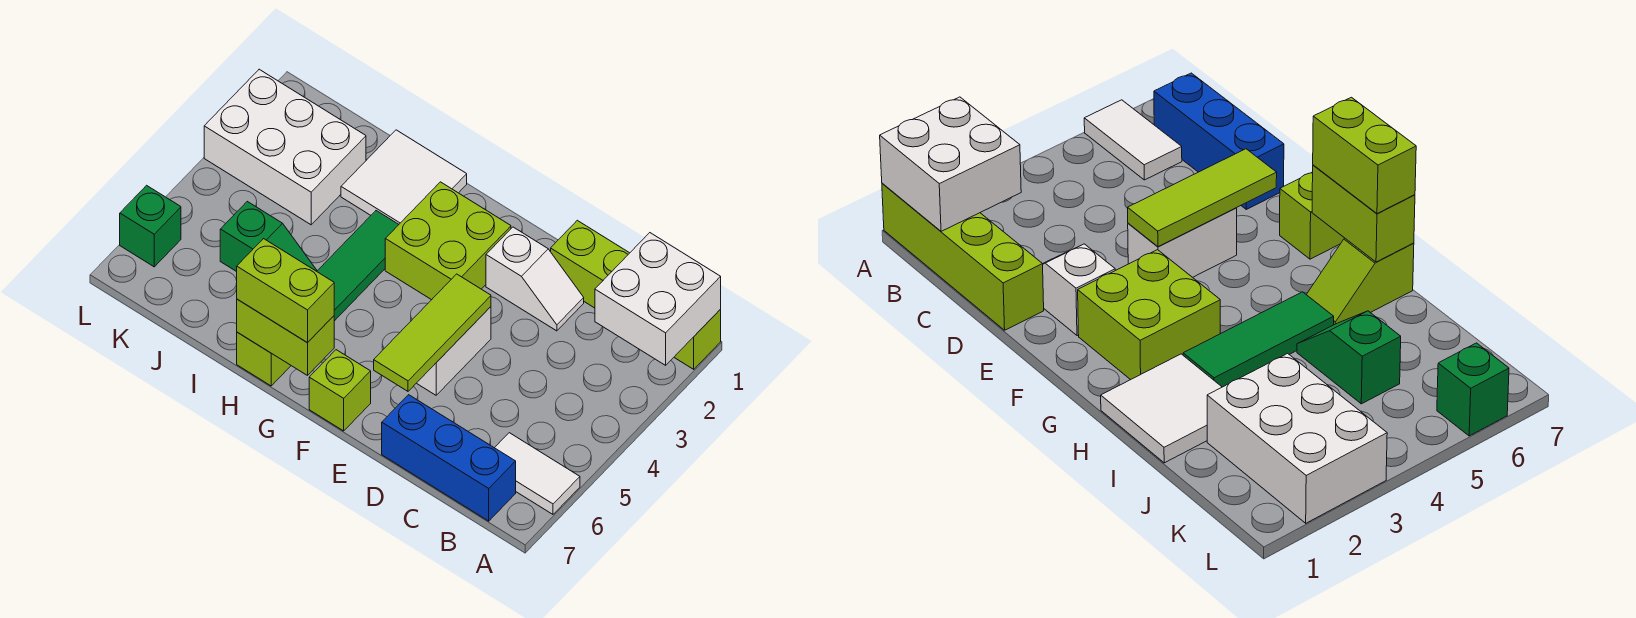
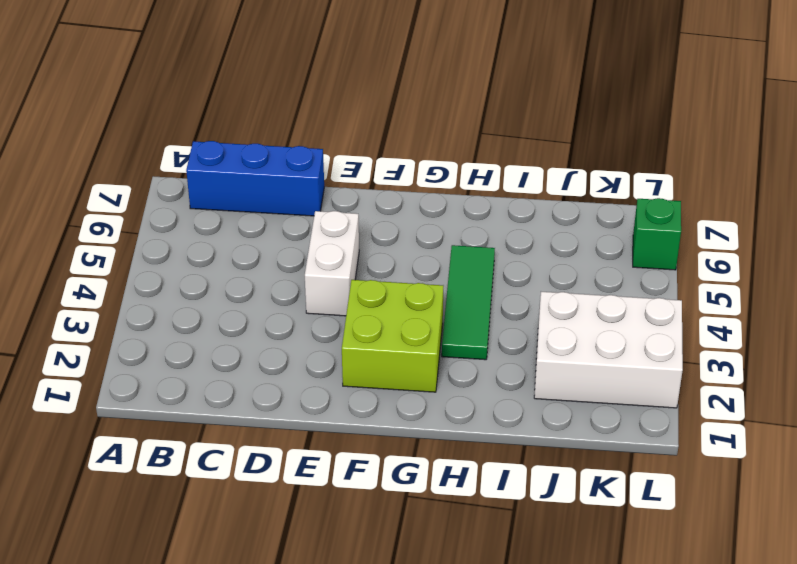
none -> lime brick A1:D1 level 1
none -> white tile A6:B6 level 1
none -> white slope D2:E2 level 1 top E

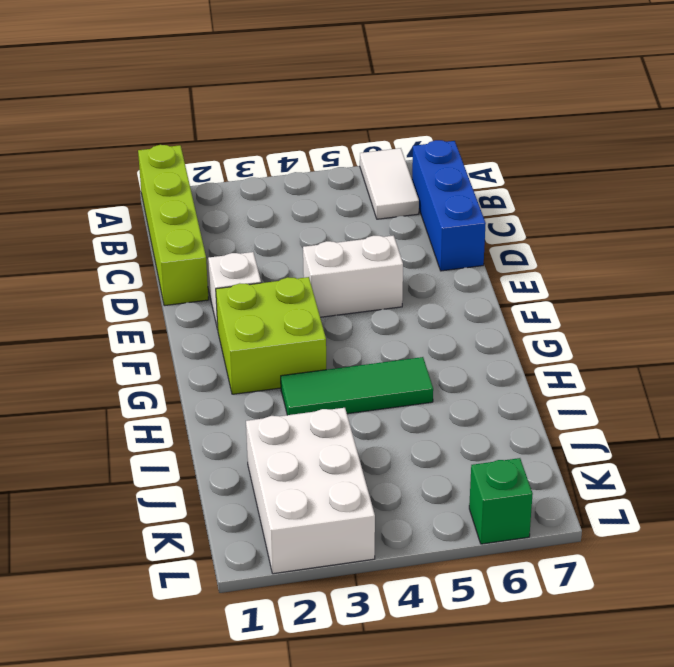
none -> lime brick F7 level 1
none -> white tile H1:I2 level 1
none -> lime slope H6:H7 level 1 top 7

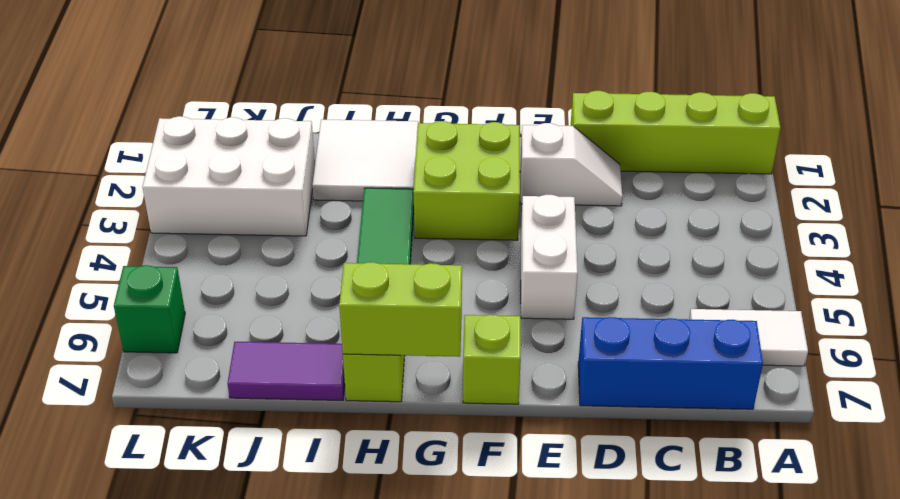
purple tile I7:J7 level 1 -> none
none -> green slope I5:J5 level 1 top J
none -> white brick A1:B2 level 2
none -> lime tile E4:E6 level 2

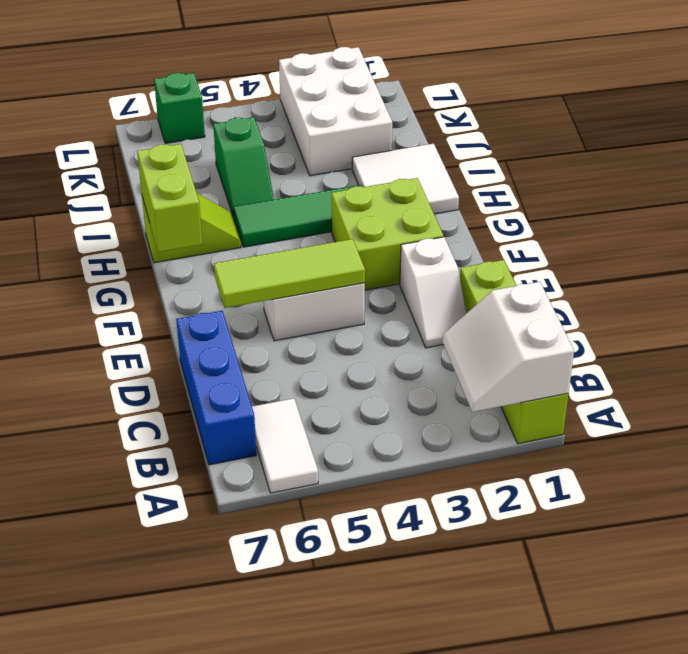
white slope A1:B2 level 2 top 1 -> white brick A1:B2 level 2
none -> lime brick F7 level 1
none -> lime brick G7:H7 level 3

